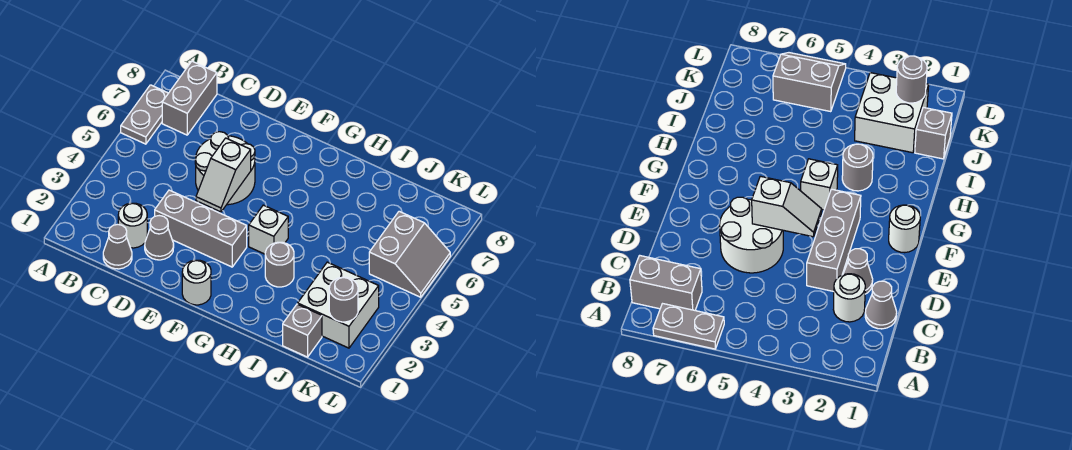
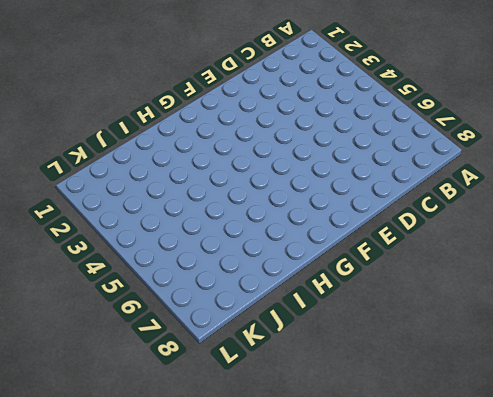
none -> grey plate A6:A7 level 1
none -> grey brick B7:B8 level 1
none -> grey cone C1 level 1

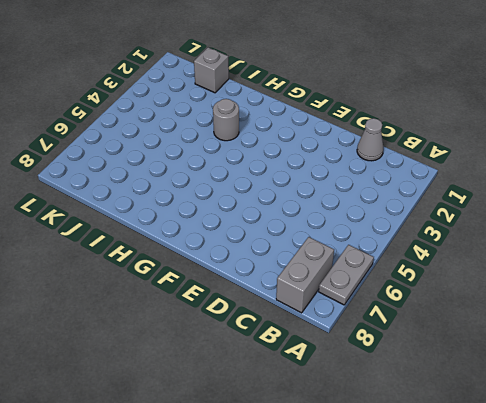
none -> white round brick C2 level 1
none -> grey cone D2 level 1
none -> grey brick D3:F3 level 1

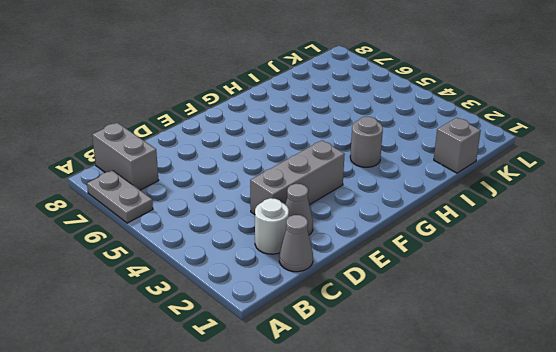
none -> white round brick D5:E6 level 1
none -> white round brick F1 level 1
none -> white brick G4 level 1

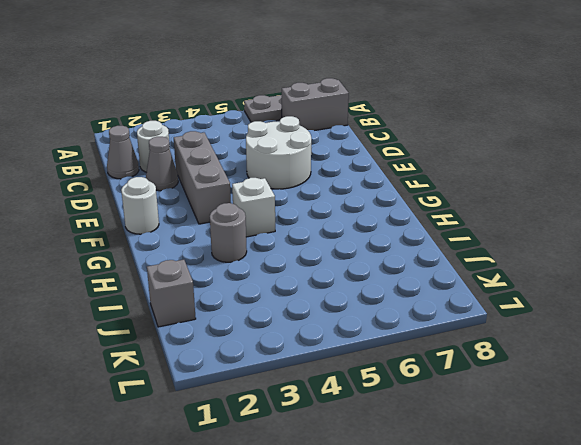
none -> white brick J2:K3 level 1
none -> grey slope K5:L6 level 1 top K
none -> white slope E4:E5 level 2 top 5

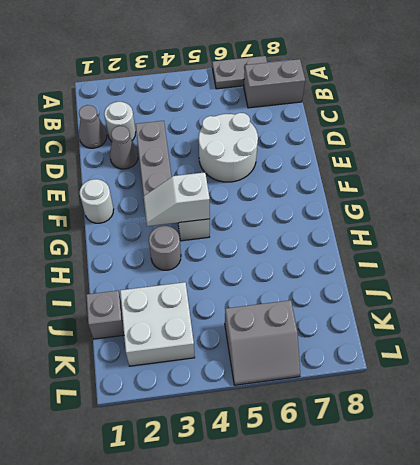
white slope G3:G4 level 2 top 4 -> white slope E4:E5 level 2 top 5
none -> grey round brick K2 level 2

